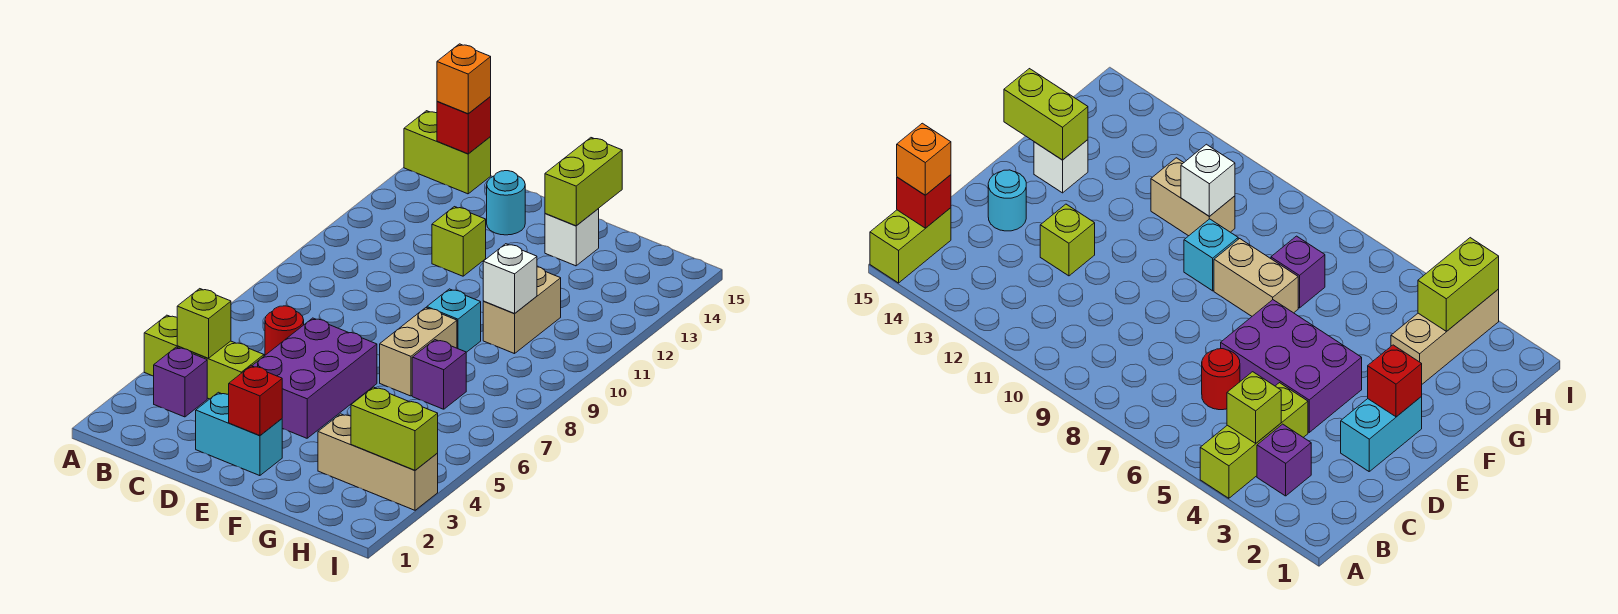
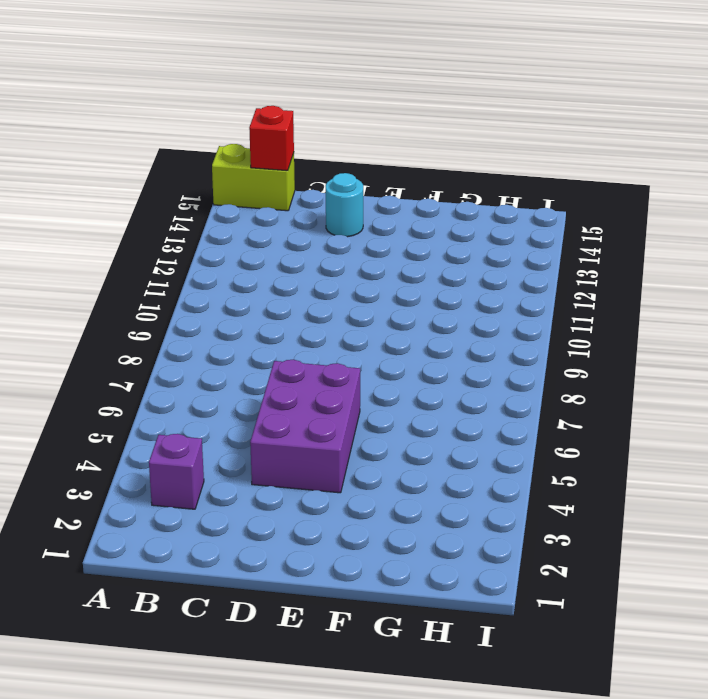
none -> lime brick A4:C4 level 1
none -> red round brick C6 level 1
none -> cyan brick D2:E2 level 1

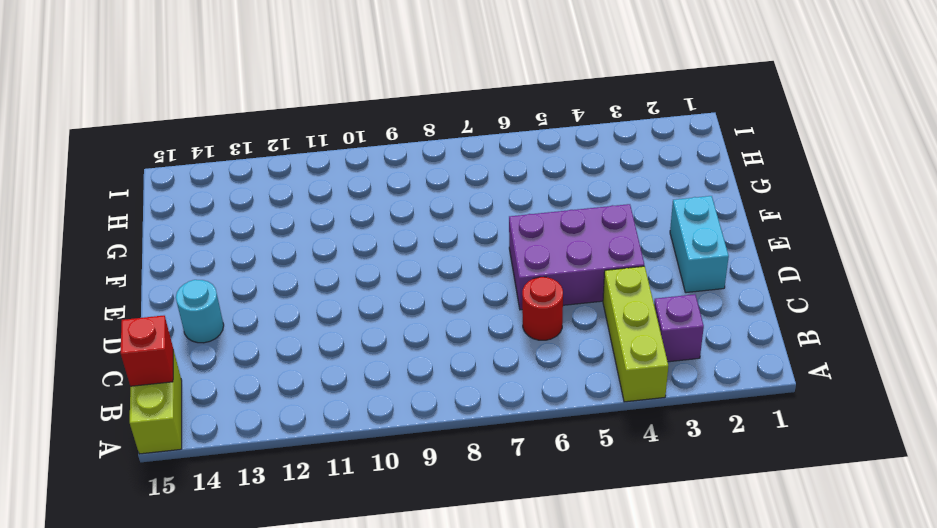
none -> lime brick D12 level 1
none -> tan brick F7:F8 level 1
none -> cyan brick F9 level 1

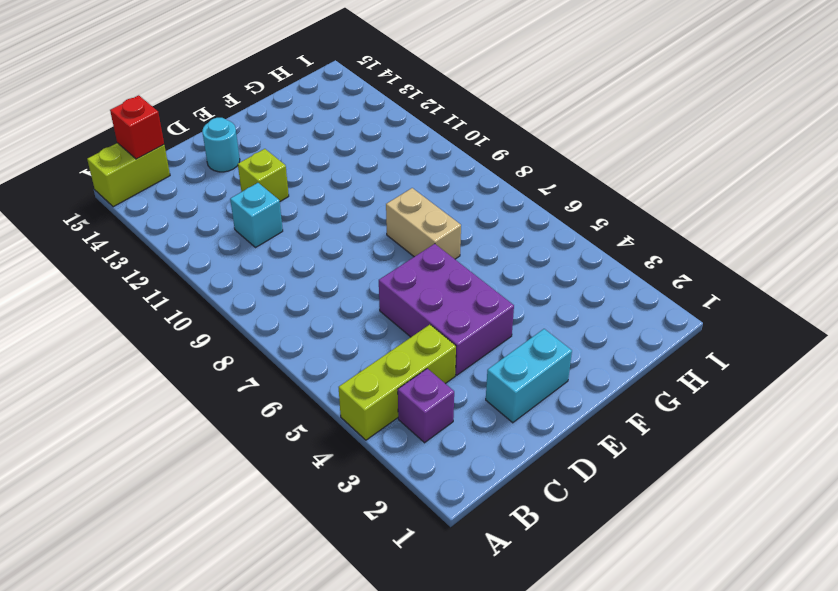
cyan brick C11 level 1 -> cyan brick F9 level 1
none -> red round brick C6 level 1
none -> white brick F14 level 1
none -> tan brick G3:I3 level 1

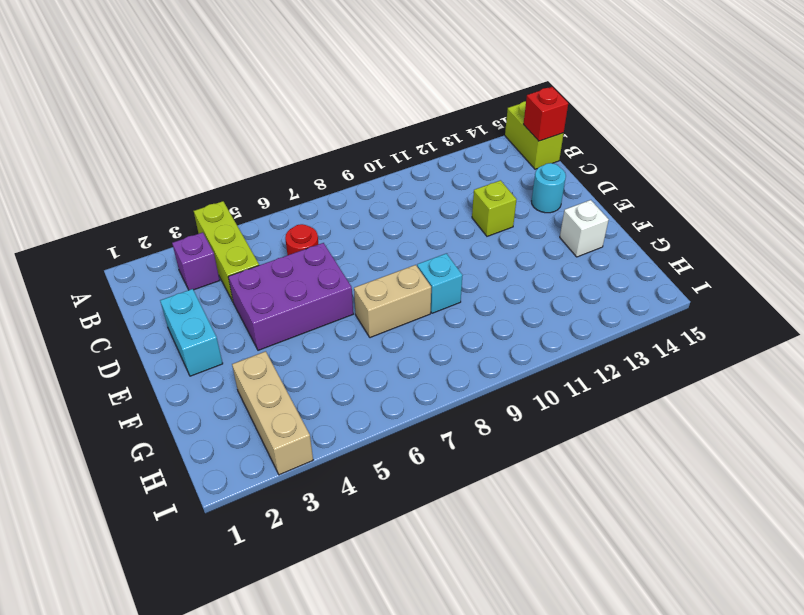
none -> purple brick G7 level 1
none -> tan brick G10:G11 level 1
none -> lime brick B4 level 2

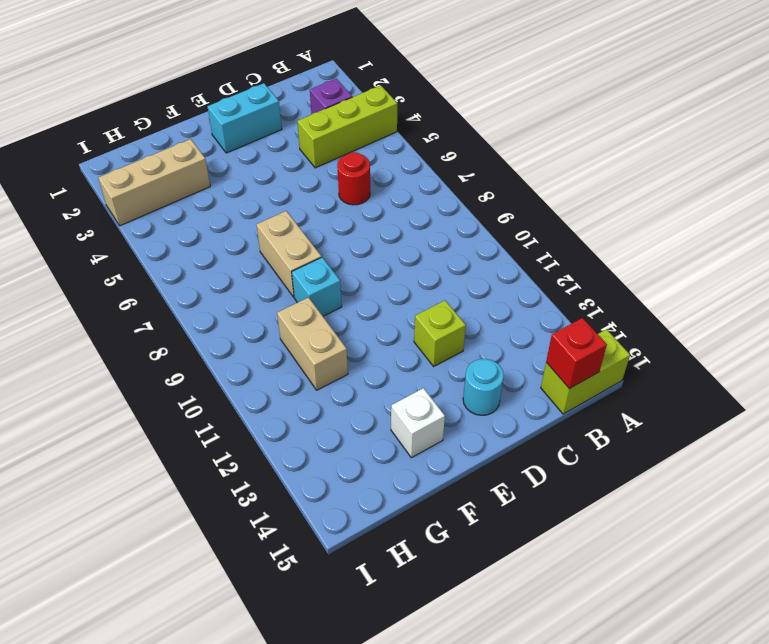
none -> purple brick D4:E6 level 1
none -> purple brick G7 level 1
none -> lime brick B4 level 2

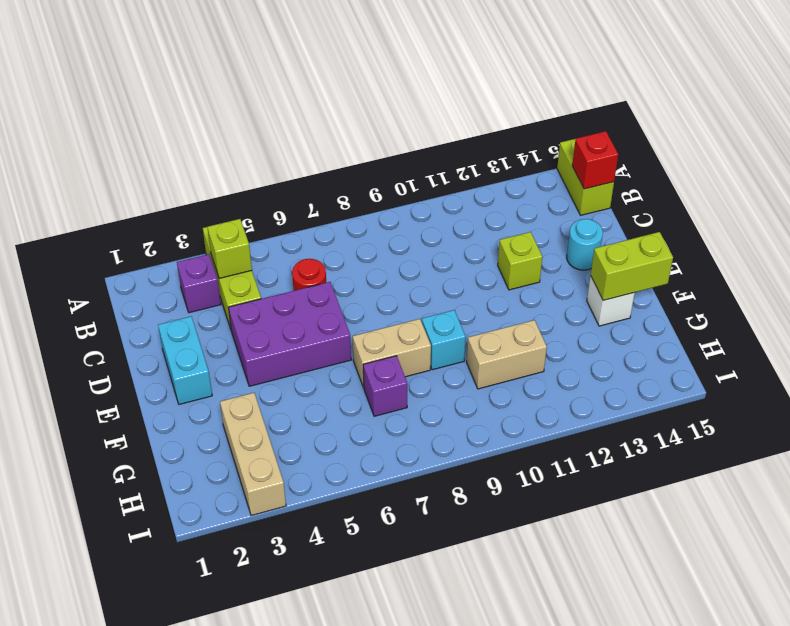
none -> red brick E2 level 2
none -> white brick G10 level 2
none -> lime brick H3:I3 level 2

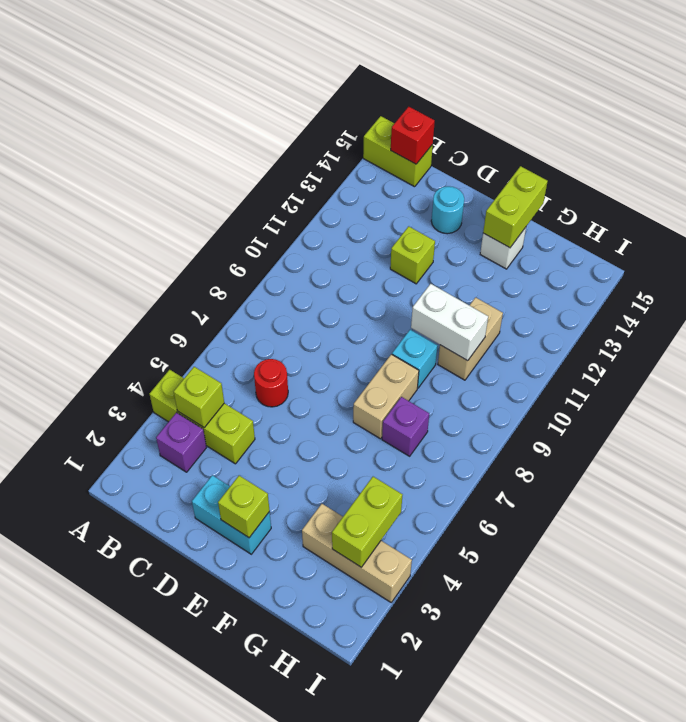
lime brick E2 level 2 -> red brick E2 level 2
white brick F10:G10 level 2 -> white brick G10 level 2
lime brick H3:H4 level 2 -> lime brick H3:I3 level 2
none -> purple brick D4:E6 level 1
none -> orange brick B15 level 3

